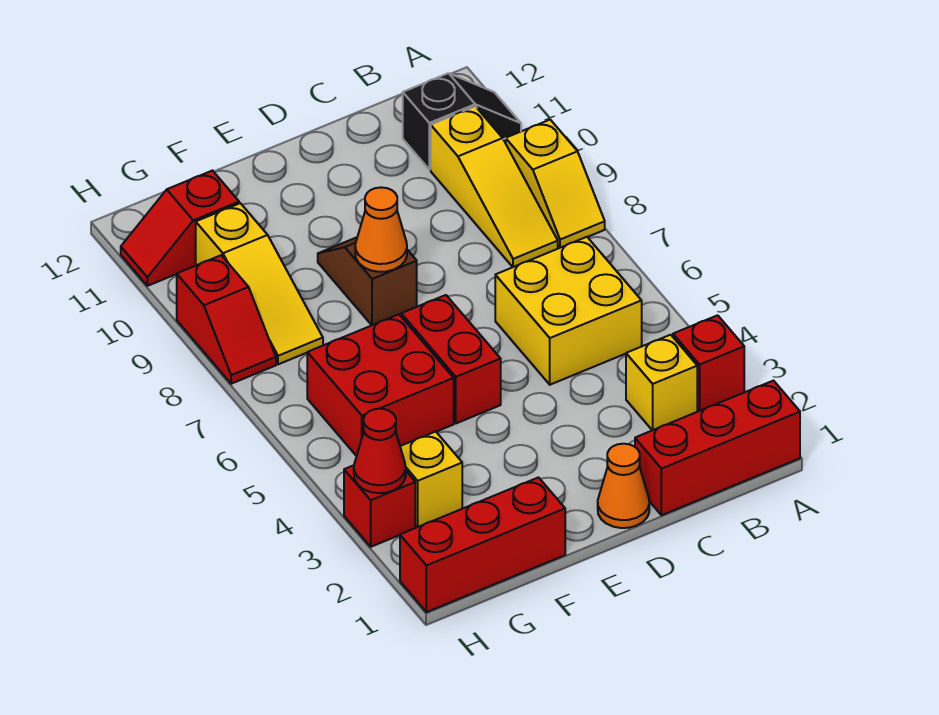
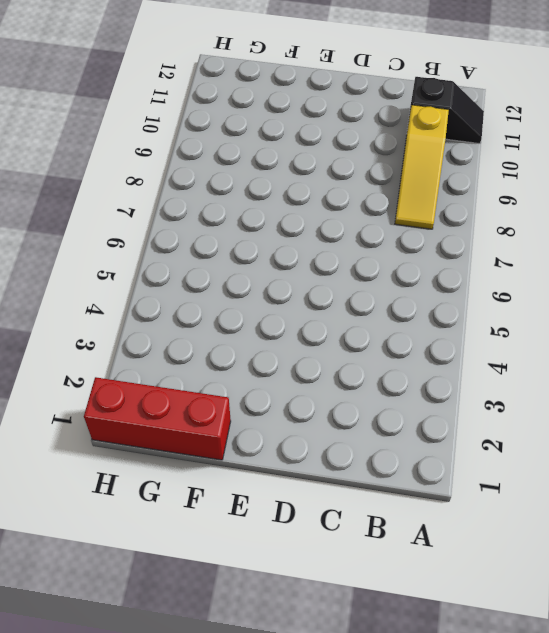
none -> red brick A1:C1 level 1
none -> red brick A3 level 1
none -> yellow slope A8:A9 level 1 top 9

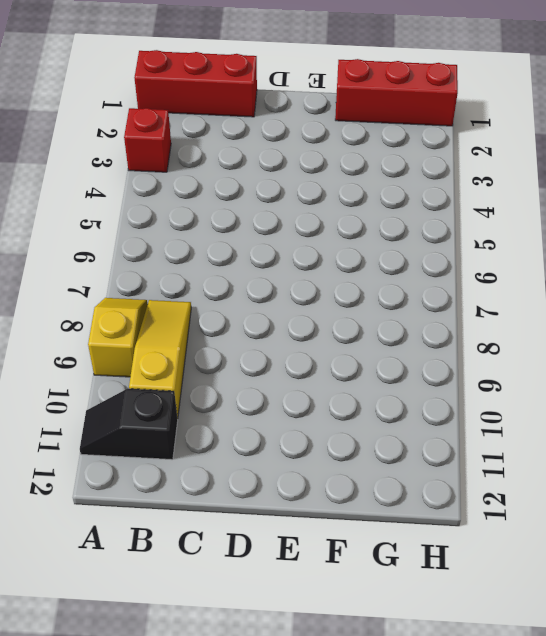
none -> yellow brick B3 level 1
none -> yellow brick B5:C6 level 1
none -> orange cone D1 level 1

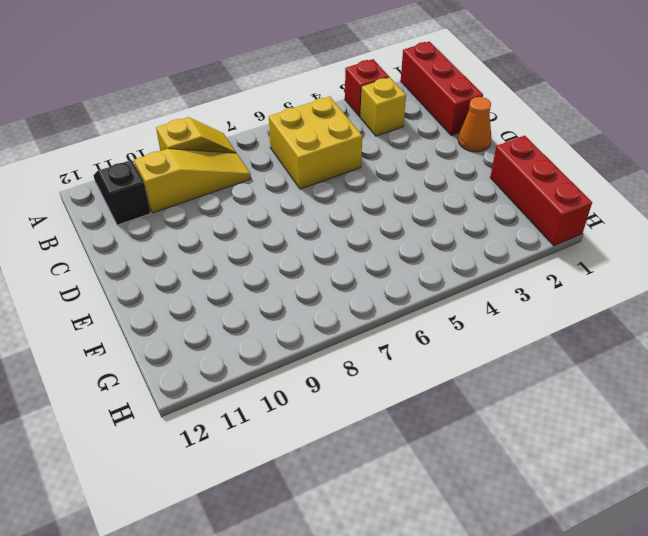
none -> red brick E5:E6 level 1
none -> brown slope E8:E9 level 1 top 8
none -> red brick F5:G6 level 1

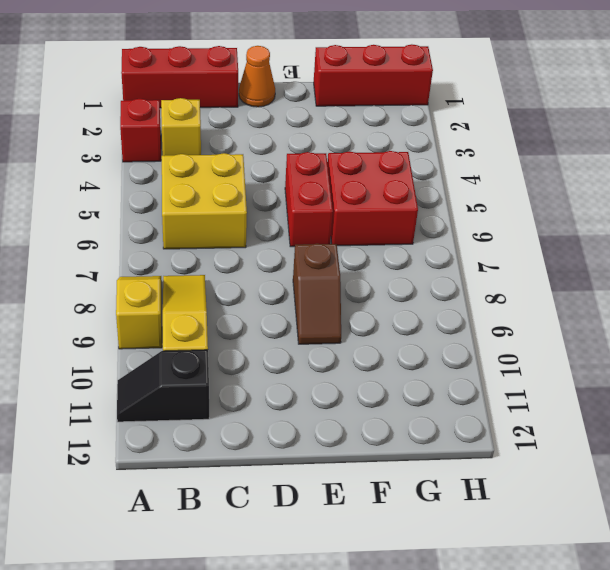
none -> yellow brick G3 level 1
none -> yellow slope G8:G10 level 1 top 10
none -> red slope G11:H11 level 1 top G

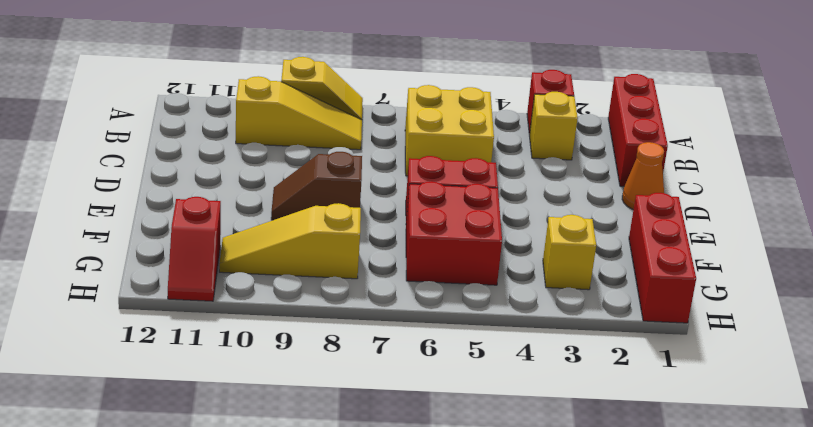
yellow slope G8:G10 level 1 top 8 -> yellow slope G8:G10 level 1 top 10
none -> black slope A11:B11 level 1 top B
none -> red brick H3 level 1
none -> red slope H8:H9 level 1 top 9

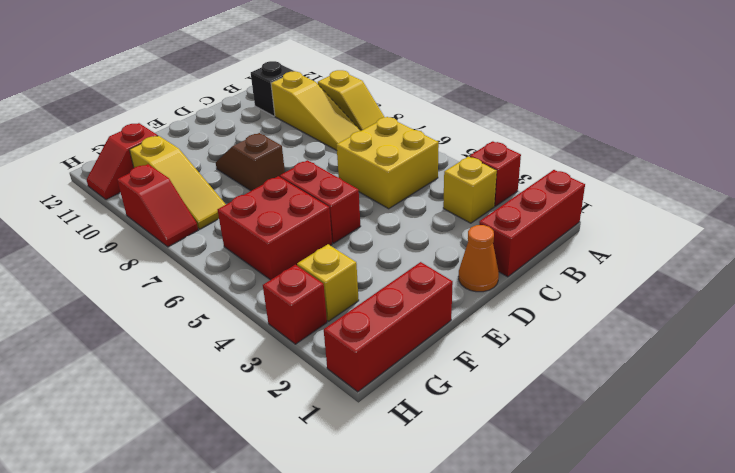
none -> orange cone E8 level 2
none -> red cone H3 level 2

